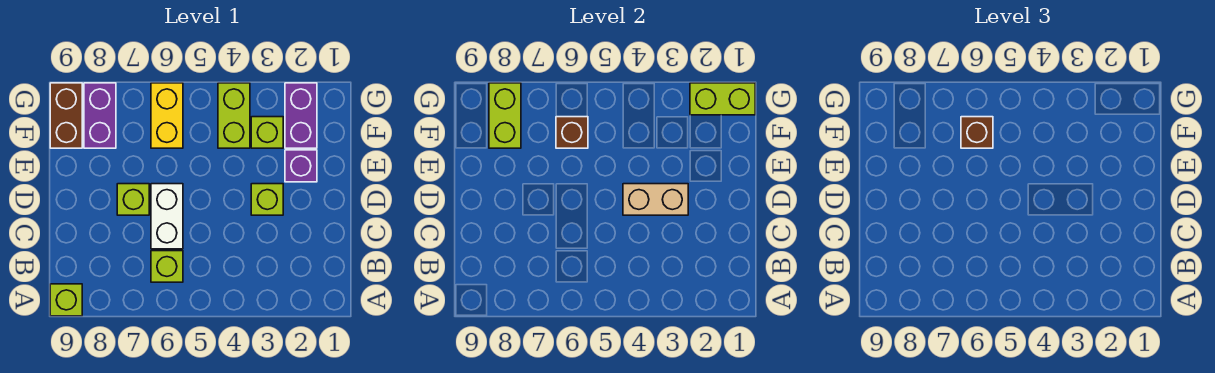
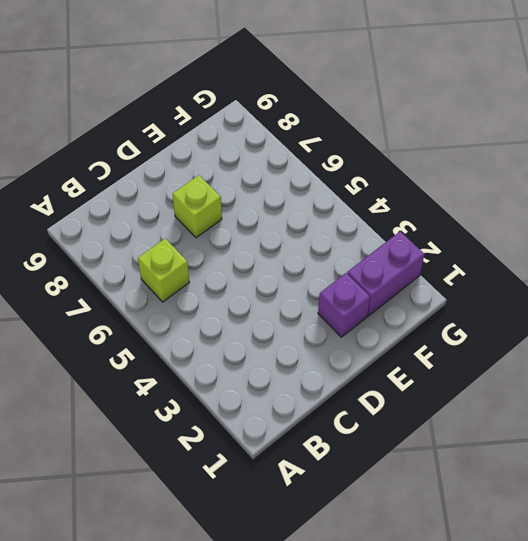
none -> lime brick A9 level 1
none -> white brick C6:D6 level 1
none -> lime brick D3 level 1

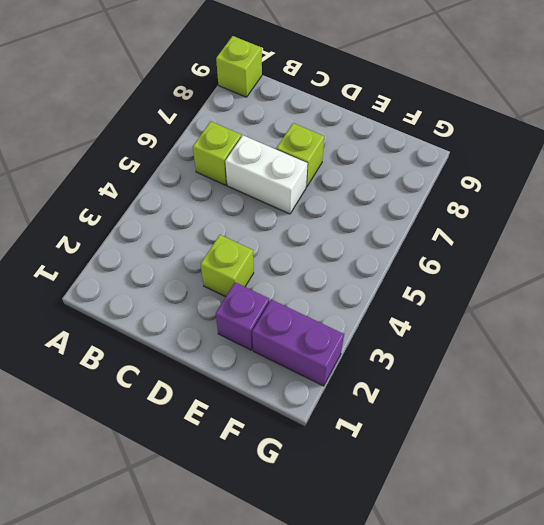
none -> lime brick F3 level 1
none -> lime brick F4:G4 level 1
none -> yellow brick F6:G6 level 1

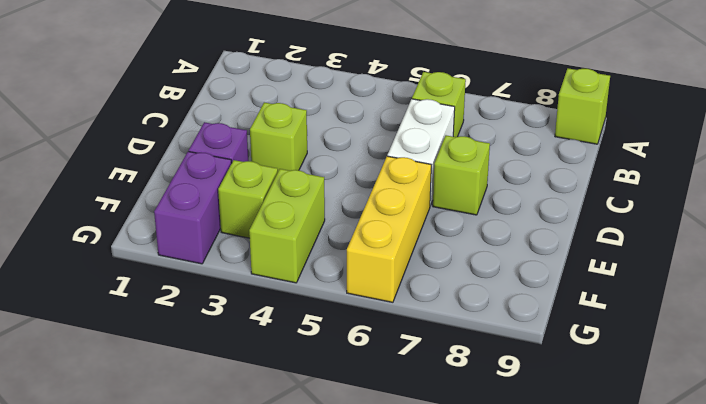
yellow brick E6:G6 level 1 -> yellow brick F6:G6 level 1
none -> purple brick F8:G8 level 1
none -> brown brick F9:G9 level 1
none -> tan brick D3:D4 level 2

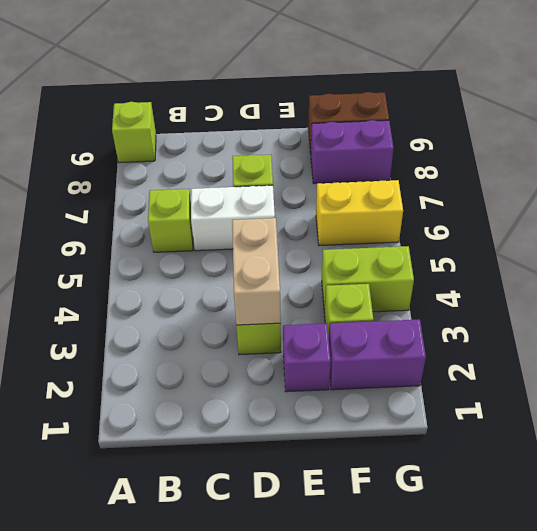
none -> brown brick F6 level 2
none -> lime brick F8:G8 level 2
none -> lime brick G1:G2 level 2

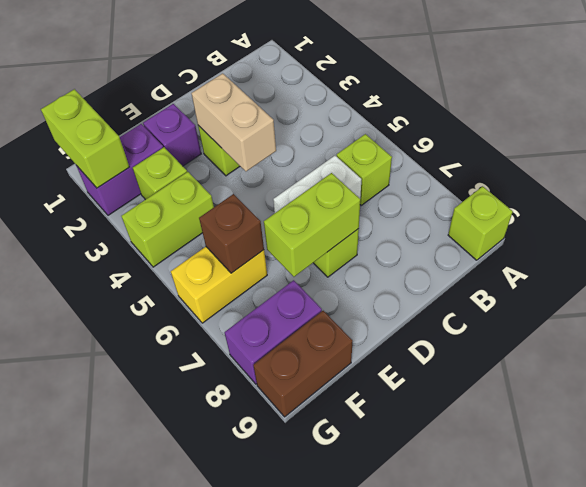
lime brick D7:E7 level 2 -> lime brick F8:G8 level 2
none -> brown brick F6 level 3

